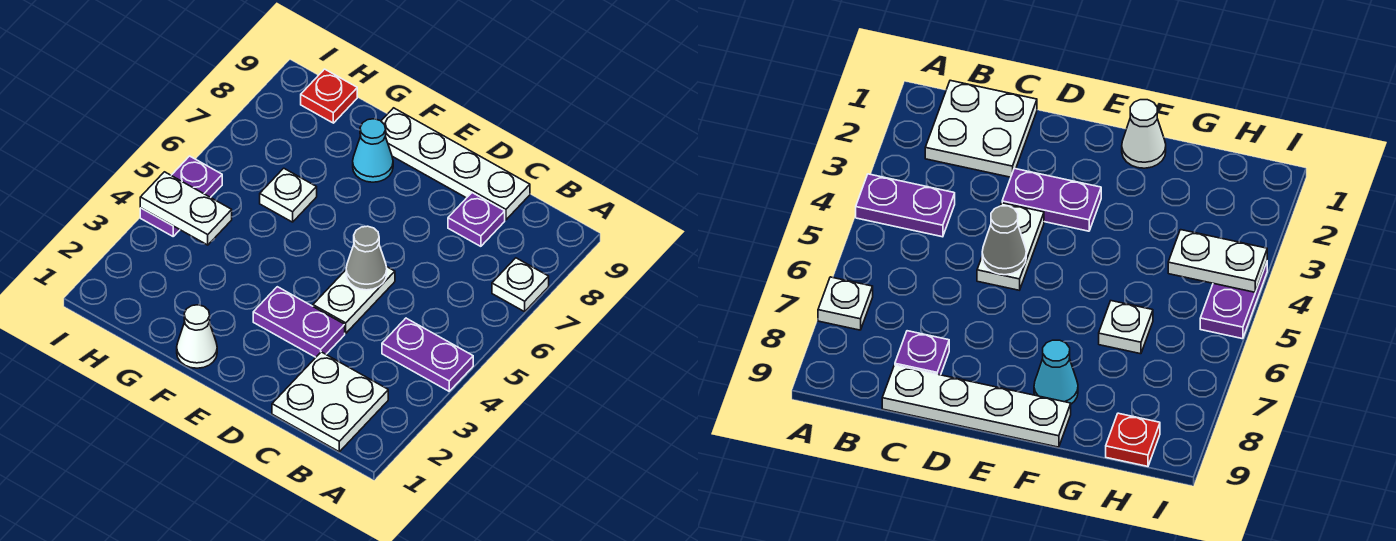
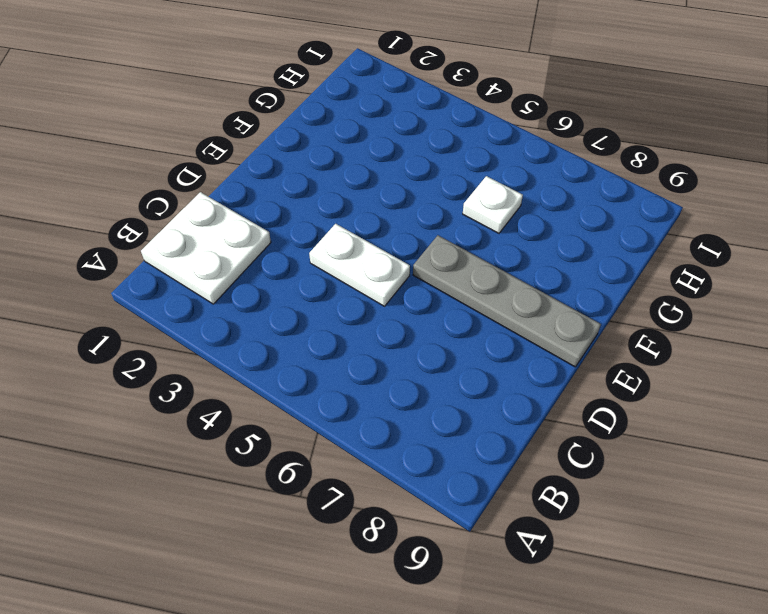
grey plate E6:E9 level 1 -> white plate C9:F9 level 1
none -> purple plate A4:B4 level 1
none -> white plate A7 level 1
none -> purple plate C8 level 1

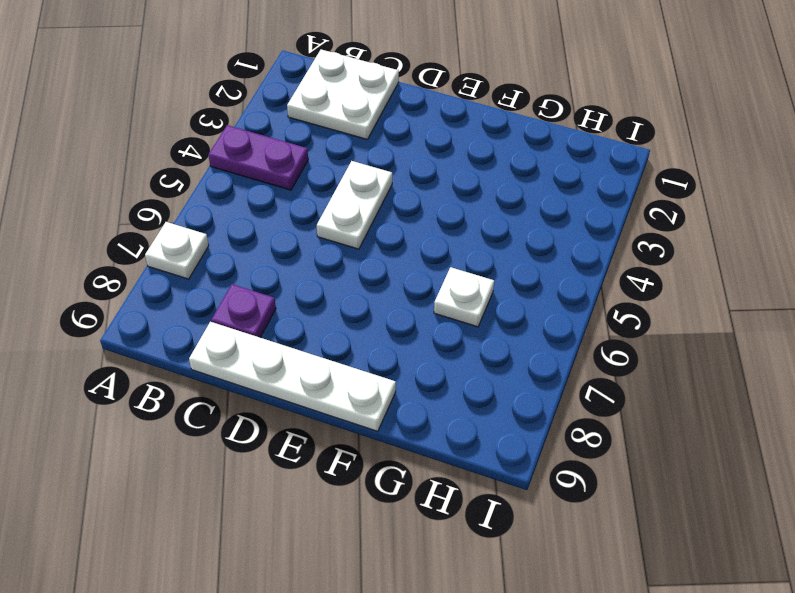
none -> purple plate D3:E3 level 1
none -> white cone F1 level 1
none -> cyan cone F8 level 1

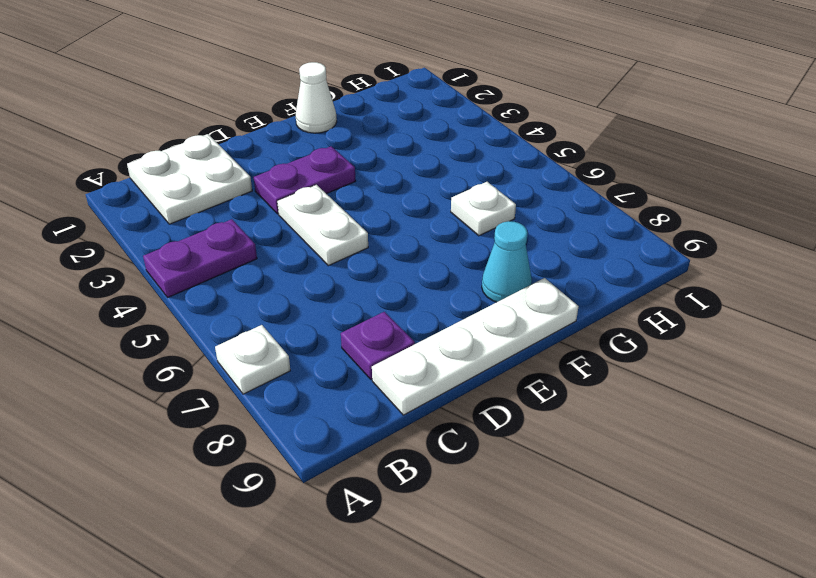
none -> red plate H9 level 1
none -> purple plate I4:I5 level 1
none -> grey cone D5 level 2

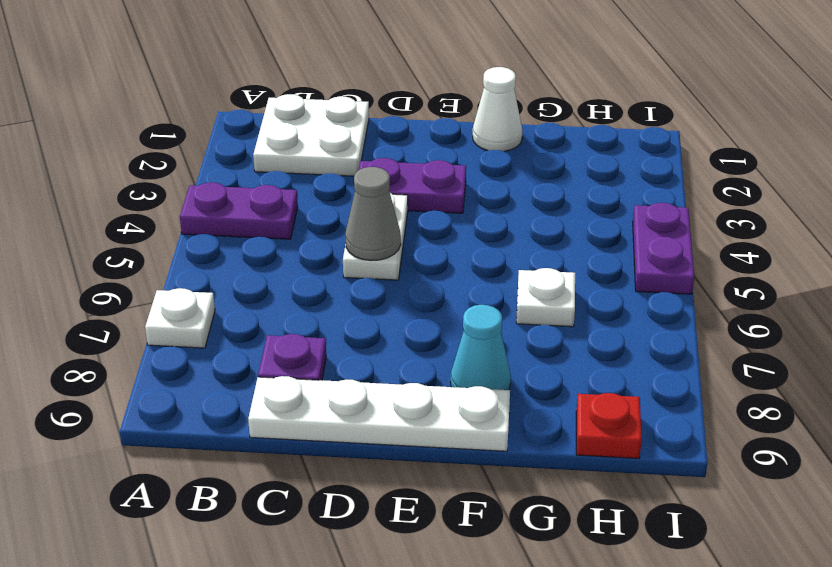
none -> white plate H4:I4 level 2

